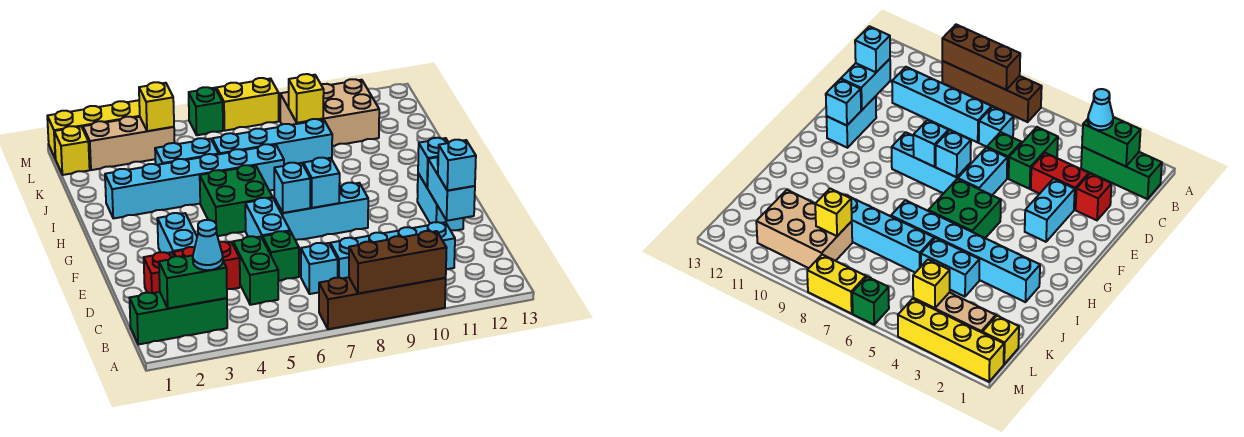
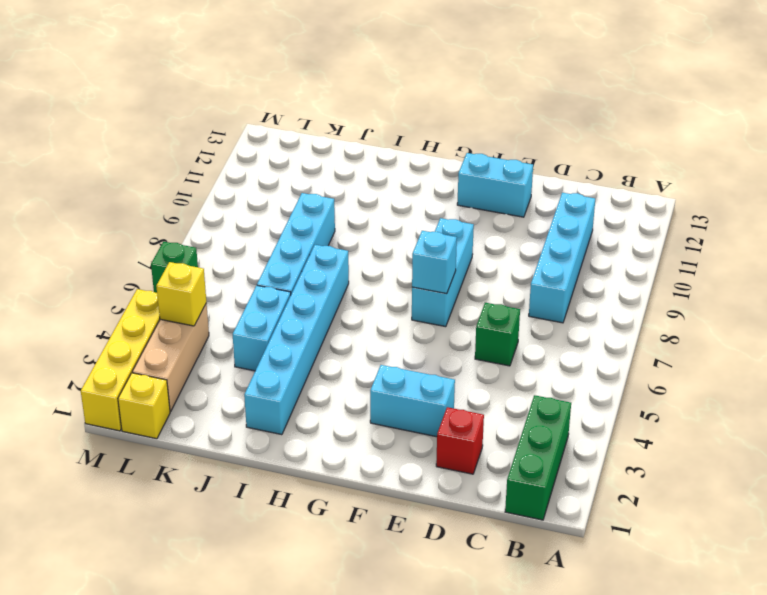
none -> brown brick A7:A10 level 1
none -> green brick C5:D5 level 1
none -> cyan brick C7 level 1
none -> red brick D3:D4 level 1

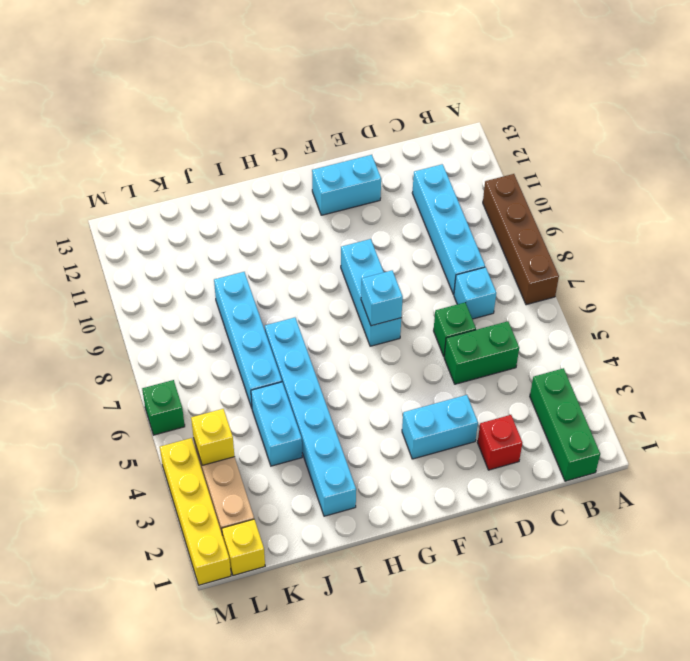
none -> red brick D3:D4 level 1
none -> cyan brick E6:F6 level 1
none -> green brick G5:H6 level 1
none -> tan brick K9:L11 level 1

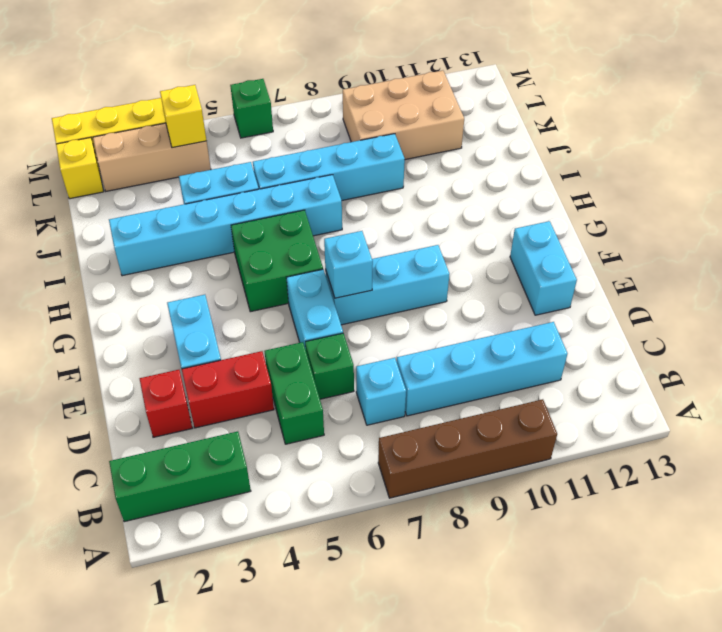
none -> yellow brick M7:M8 level 1
none -> brown brick A8:A10 level 2
none -> green brick B2:B3 level 2
none -> cyan brick D12:E12 level 2

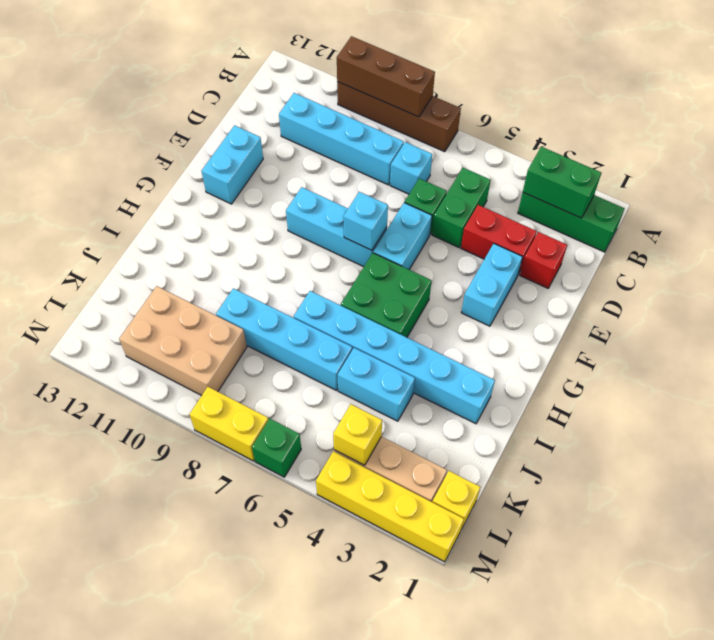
none -> cyan brick D12:E12 level 2
none -> cyan brick F8 level 2
none -> cyan brick F12 level 2
none -> yellow brick K9 level 2

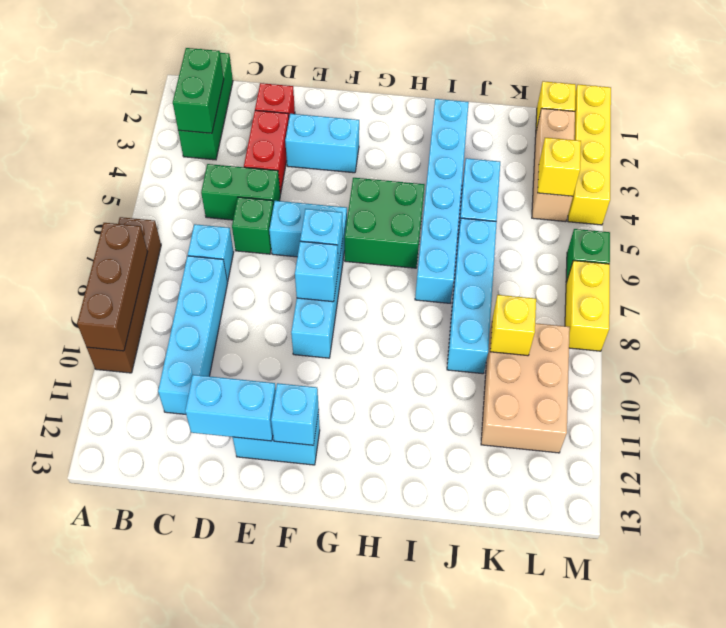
none -> cyan cone B3 level 3
none -> cyan brick D12 level 3

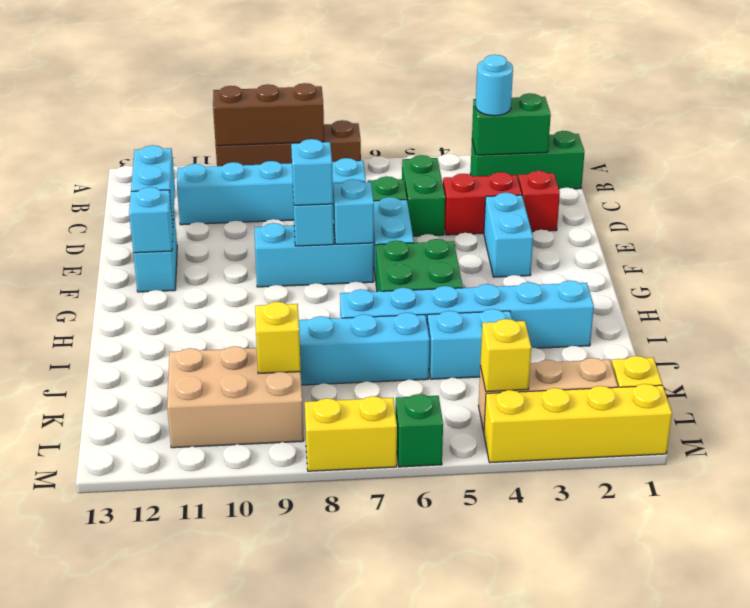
cyan round brick B3 level 3 -> cyan cone B3 level 3
cyan brick F8 level 3 -> cyan brick D12 level 3

